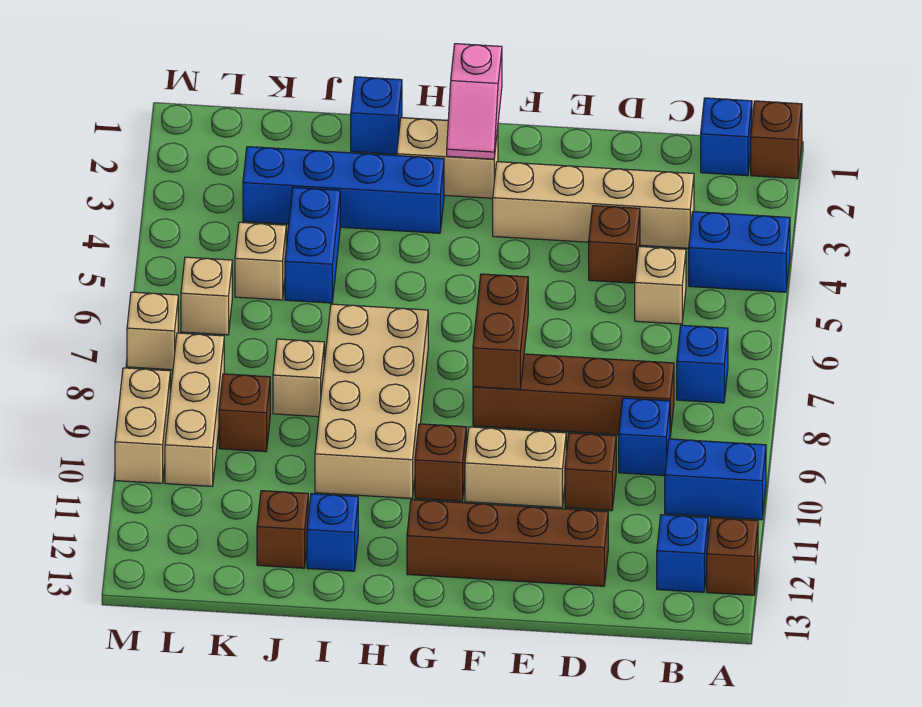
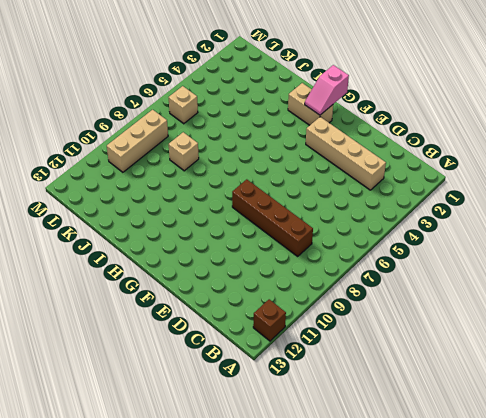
none -> brown brick A1 level 1
none -> blue brick A4:B4 level 1
none -> blue brick A10:B10 level 1
none -> blue brick B1 level 1

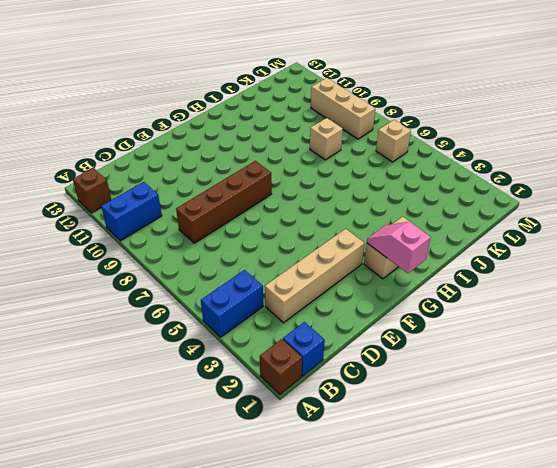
none -> blue brick B7 level 1
none -> blue brick B12 level 1
none -> tan brick C5 level 1
none -> blue brick C9 level 1

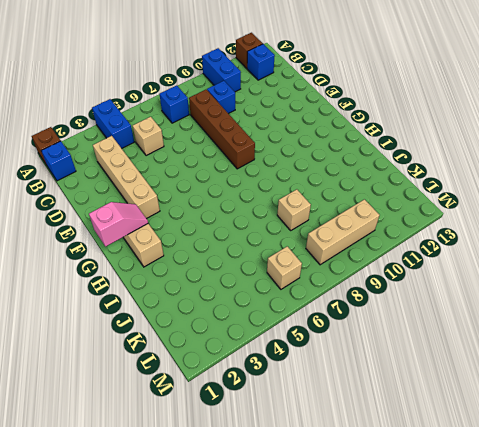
none -> brown brick D4 level 1
none -> brown brick D10 level 1
none -> brown brick D12:G12 level 1
none -> tan brick E10:F10 level 1

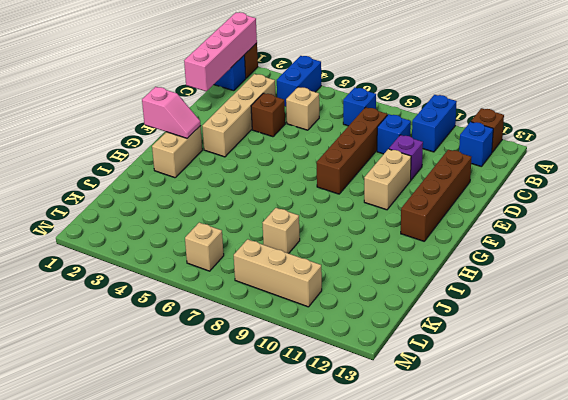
pink brick A1:D1 level 2 -> none
purple brick D10 level 1 -> brown brick D10 level 1
none -> brown brick G10 level 1
none -> blue brick H3:K3 level 1
none -> tan brick H7:I10 level 1
none -> blue brick I1 level 1

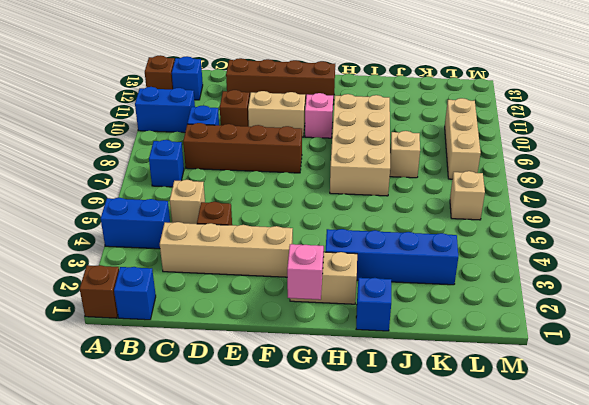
pink brick G10 level 1 -> brown brick G10 level 1
none -> blue brick I12 level 1
none -> blue brick J4:J5 level 1
none -> brown brick J12 level 1
none -> tan brick K5 level 1

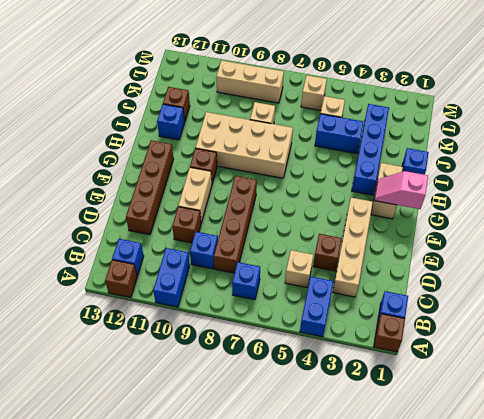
none -> brown brick K9 level 1
none -> tan brick M7 level 1
none -> tan brick M9:M10 level 1
none -> brown brick F7:F8 level 2

